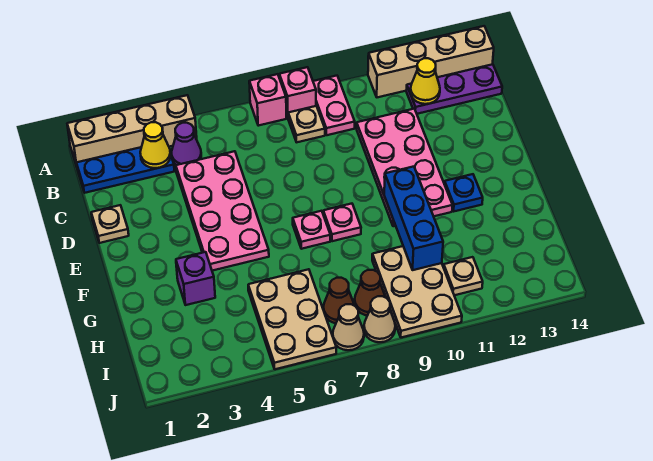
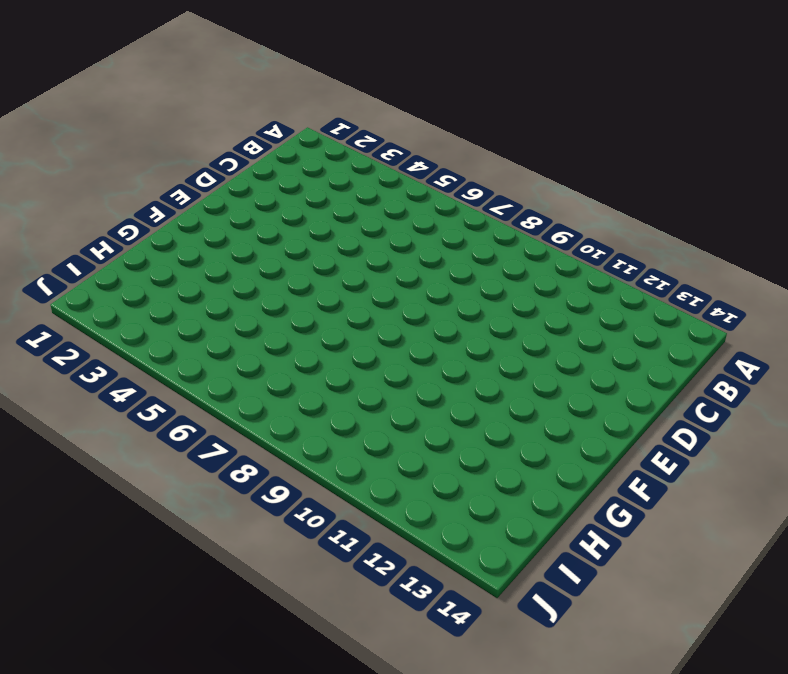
none -> tan brick A1:A4 level 1
none -> pink brick A7 level 1
none -> pink brick A8 level 1

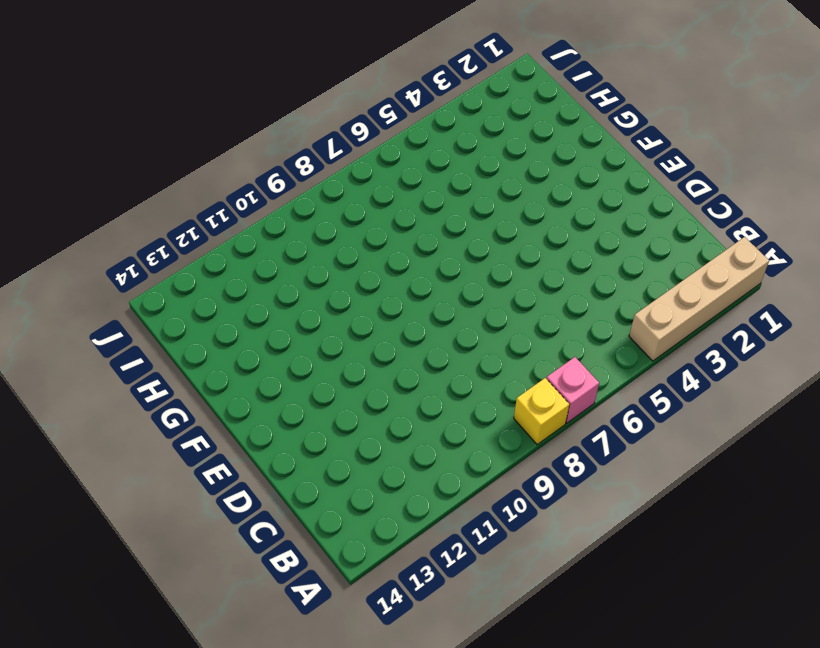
yellow brick A8 level 1 -> pink brick A8 level 1
none -> pink plate A9:B9 level 1
none -> tan brick A11:A14 level 1
none -> blue plate B1:B3 level 1

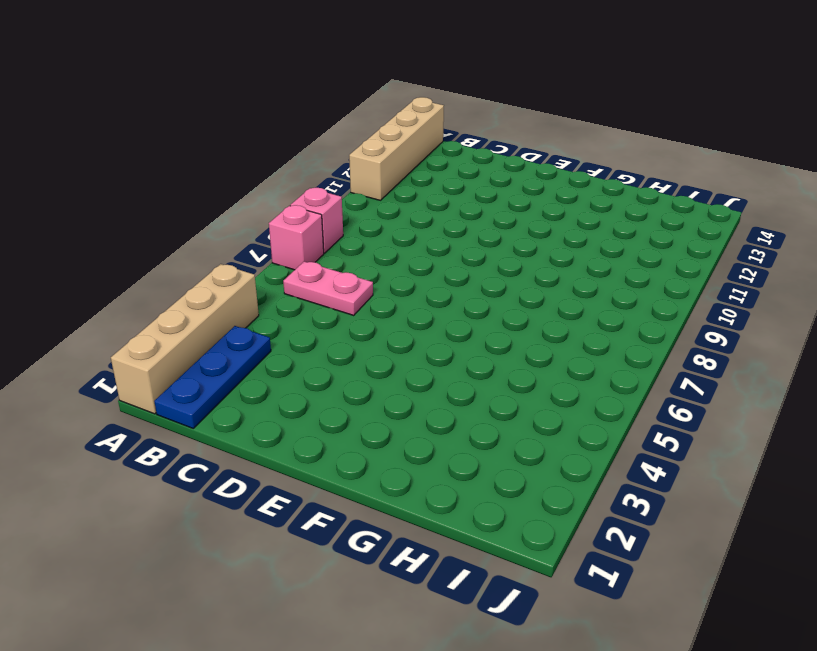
pink plate B6:C6 level 1 -> pink plate A9:B9 level 1
none -> purple cone B4 level 1
none -> tan plate B8 level 1
none -> purple plate B12:B14 level 1

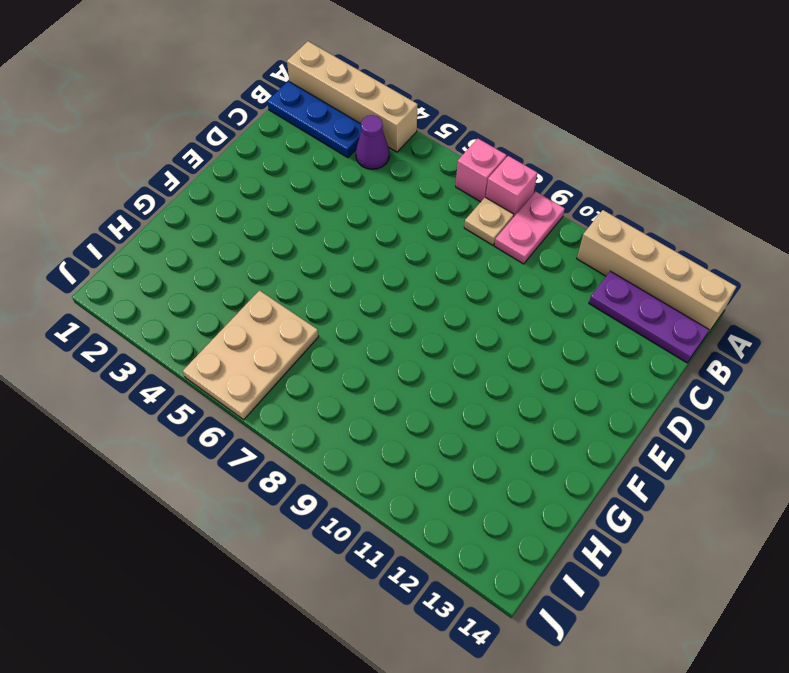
none -> pink plate C4:F5 level 1
none -> pink plate C10:F11 level 1
none -> tan plate D1 level 1

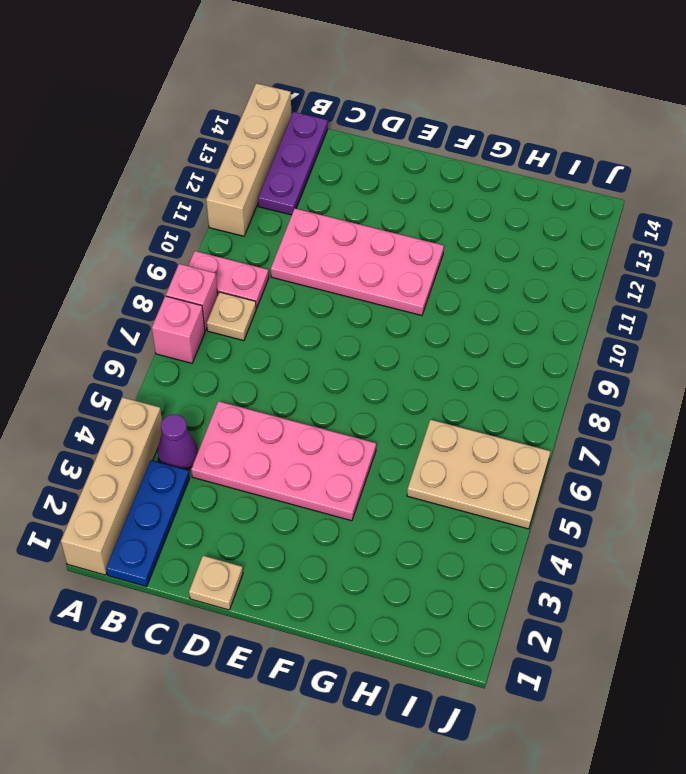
none -> pink plate F7 level 1
none -> pink plate F8 level 1
none -> blue plate F12 level 1

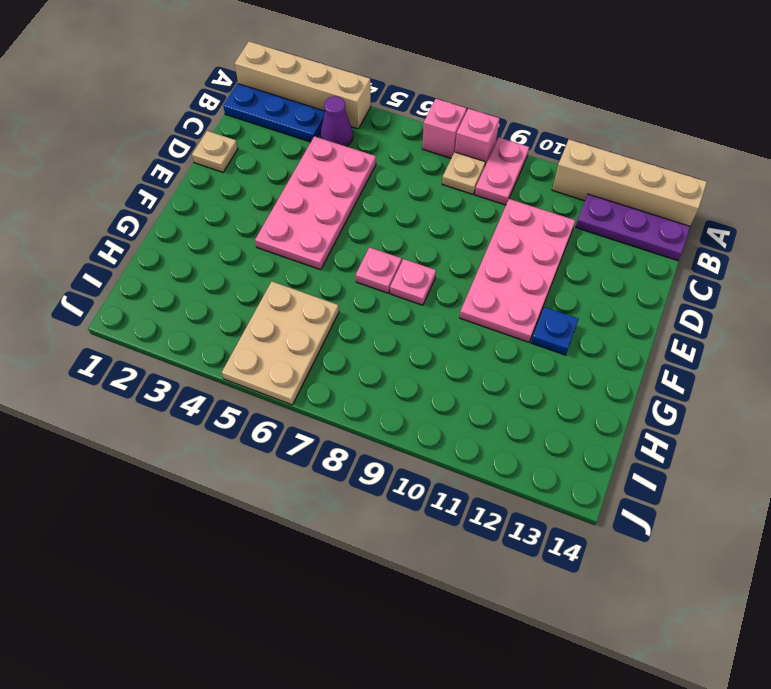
none -> purple brick G3 level 1
none -> tan plate H9:J10 level 1
none -> brown cone I7 level 1

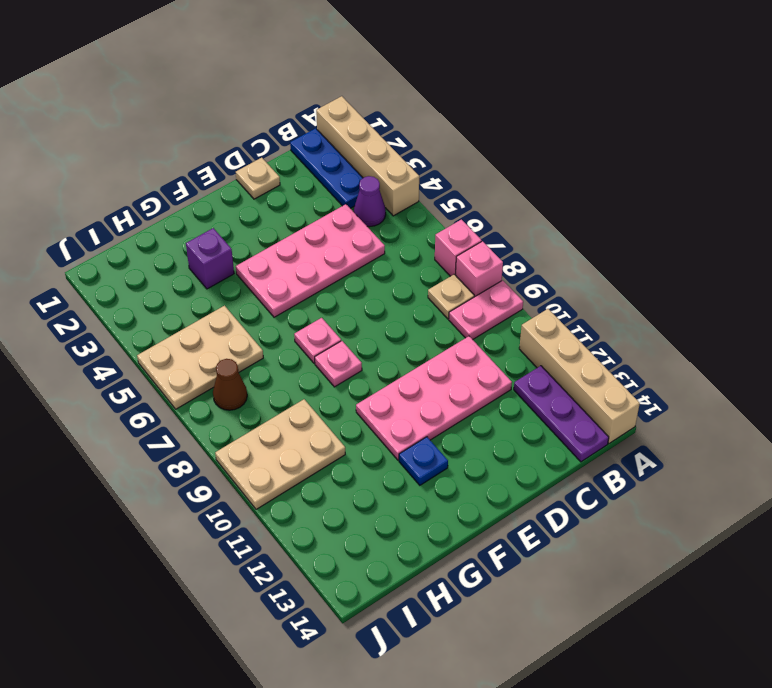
none -> brown cone I8 level 1
none -> tan plate I11 level 1
none -> tan cone J7 level 1

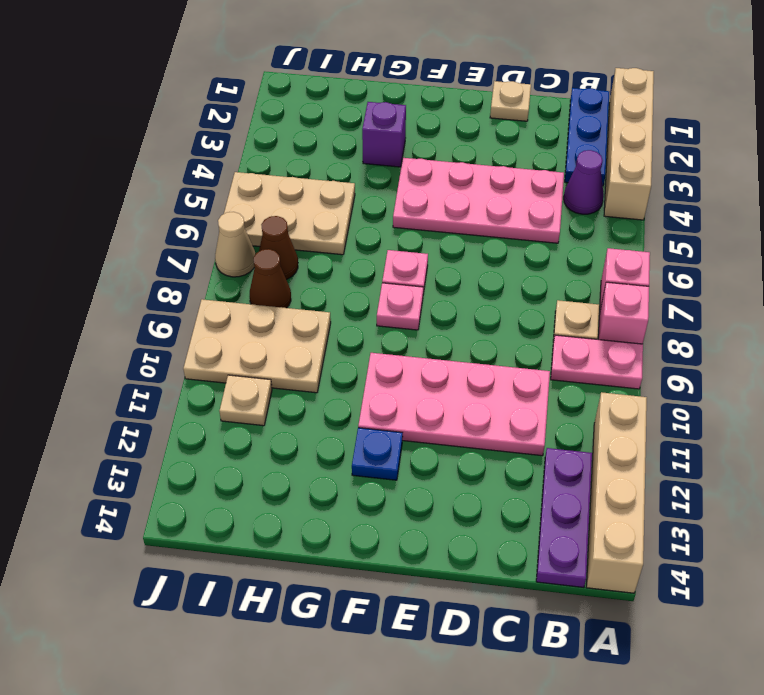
none -> tan cone J8 level 1
none -> yellow cone B3 level 2
none -> yellow cone B12 level 2

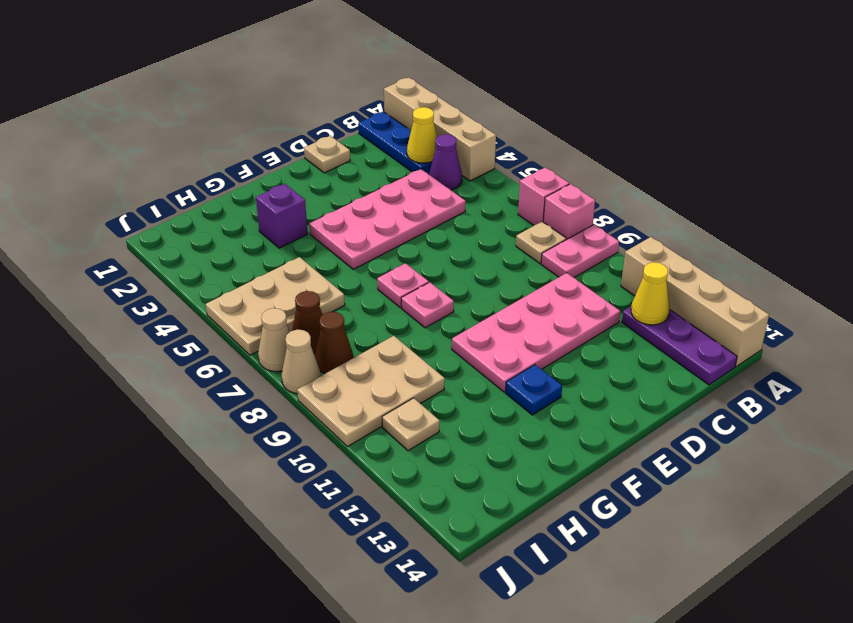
none -> blue brick F10:H10 level 2

